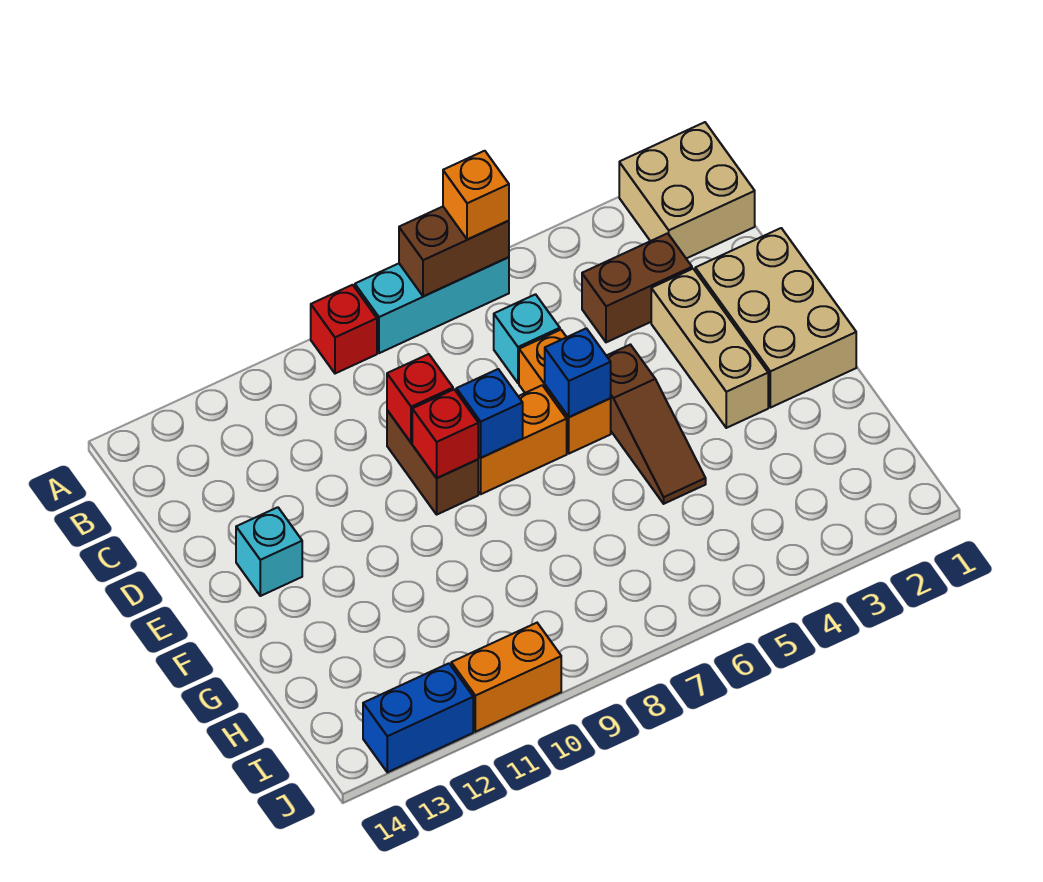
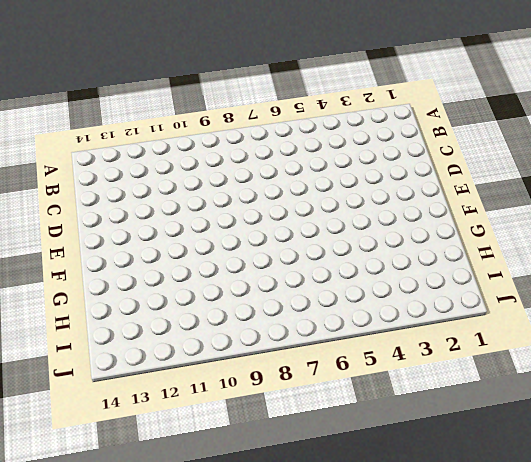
none -> tan brick A1:B2 level 1
none -> cyan brick A6:A8 level 1
none -> red brick A9 level 1

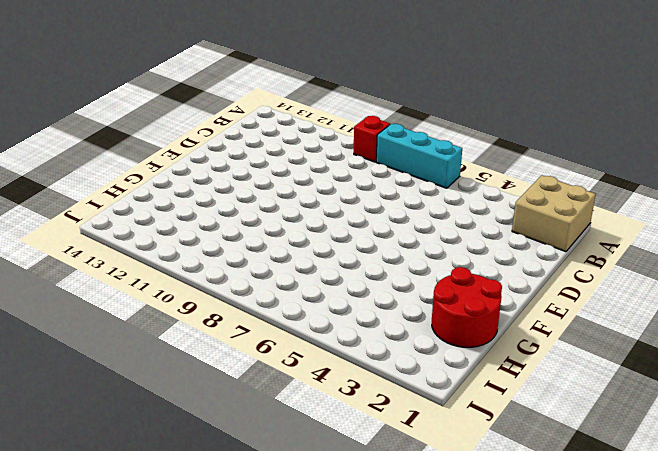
red round brick G1:H2 level 1 -> none
none -> brown brick C3:C4 level 1
none -> cyan brick C6 level 1
none -> tan brick D1:F2 level 1

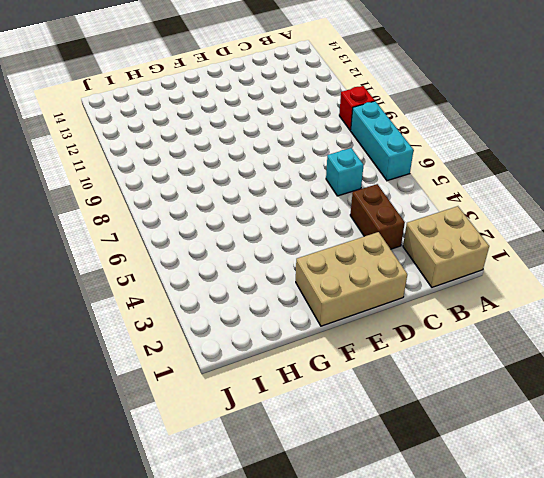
none -> tan brick D3:F3 level 1
none -> orange brick D6:E6 level 1
none -> brown brick D9:E9 level 1

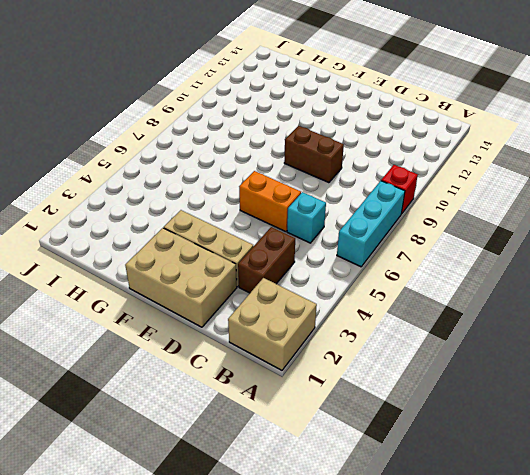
none -> brown slope E5:G5 level 1 top E
none -> orange brick E7:E8 level 1
none -> cyan brick E13 level 1

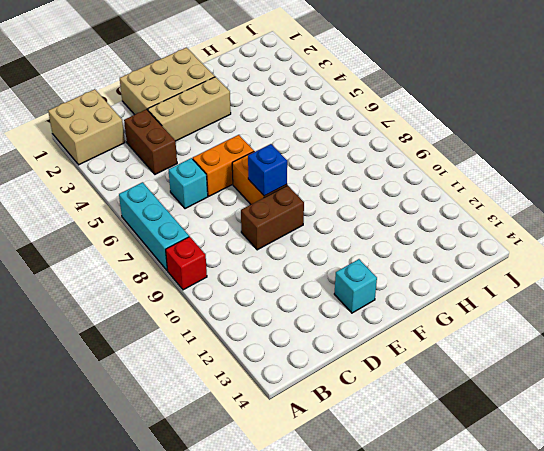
none -> brown slope E5:G5 level 1 top E
none -> orange brick J10:J11 level 1
none -> blue brick J12:J13 level 1

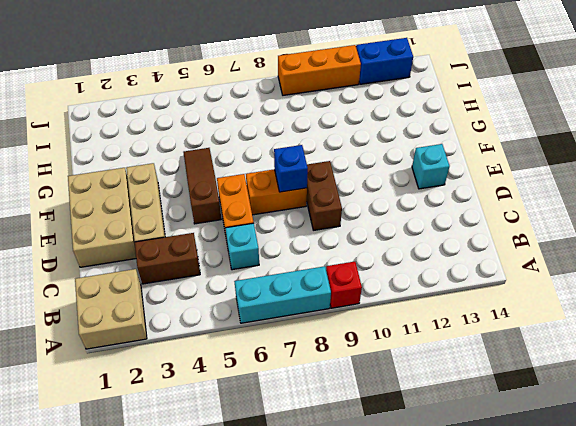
orange brick J9:J11 level 1 -> orange brick J10:J11 level 1
none -> brown brick A6:A7 level 2
none -> red brick D9 level 2
none -> blue brick E6 level 2

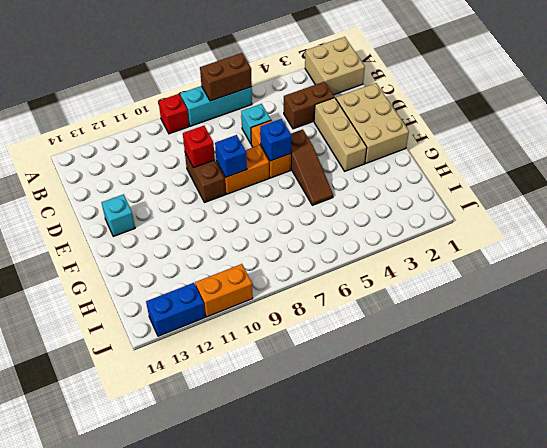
none -> red brick E9 level 2
none -> orange brick A6 level 3

